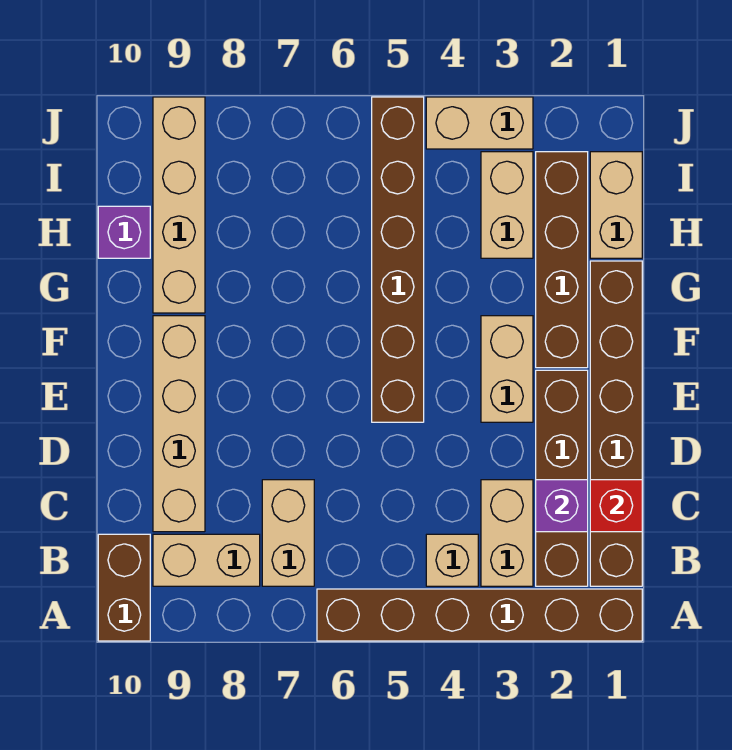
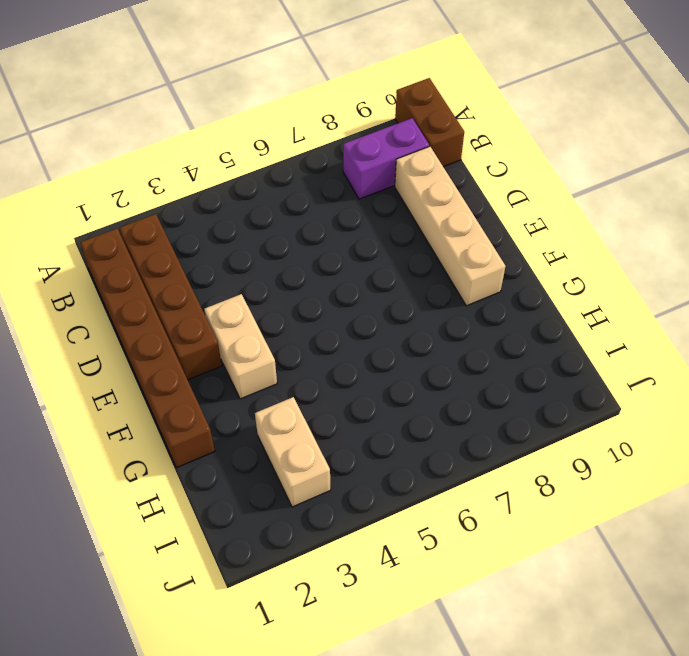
purple brick B8:B9 level 1 -> tan brick B8:B9 level 1
none -> brown brick A1:A6 level 1
none -> tan brick B3:C3 level 1
none -> tan brick B4 level 1

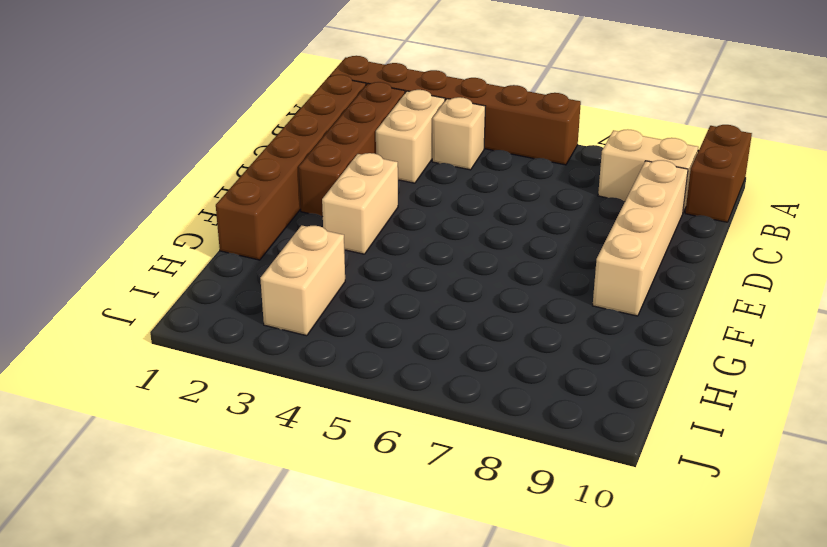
none -> tan brick B7:C7 level 1
none -> brown brick E5:J5 level 1
none -> brown brick F2:I2 level 1

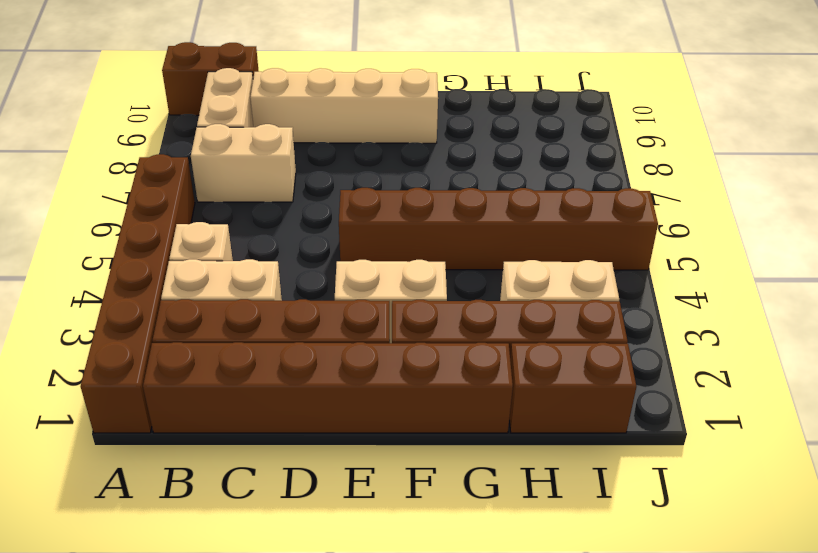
brown brick H1:I1 level 1 -> tan brick H1:I1 level 1
none -> tan brick G9:J9 level 1
none -> purple brick H10 level 1
none -> tan brick J3:J4 level 1

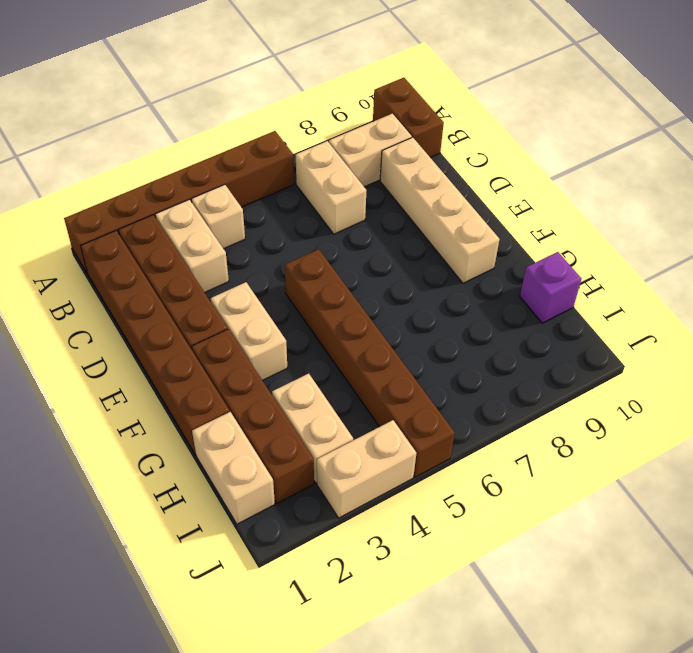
none -> tan brick G9:J9 level 1
none -> red brick C1 level 2
none -> purple brick C2 level 2

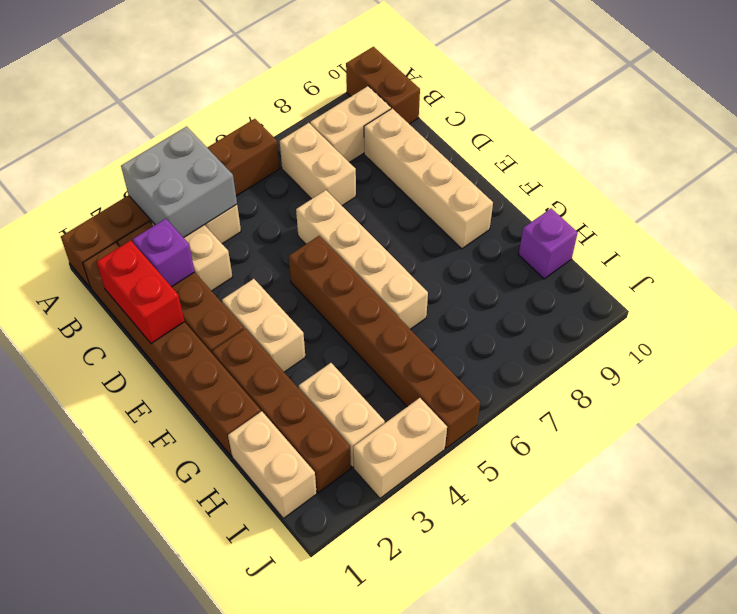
grey brick A3:B4 level 2 -> none
red brick C1:D1 level 2 -> red brick C1 level 2
tan brick D6:G6 level 1 -> tan brick G9:J9 level 1

